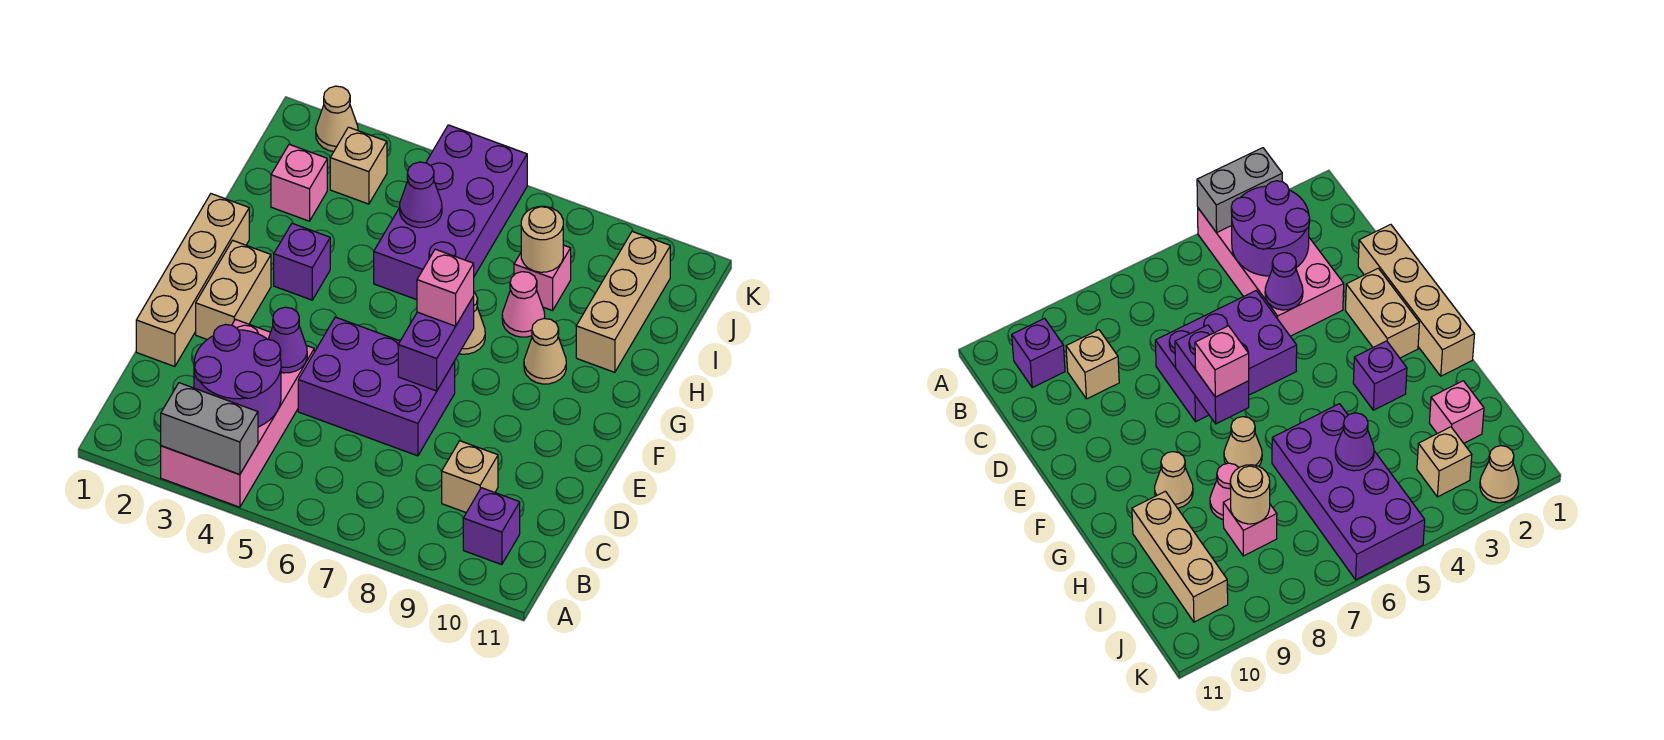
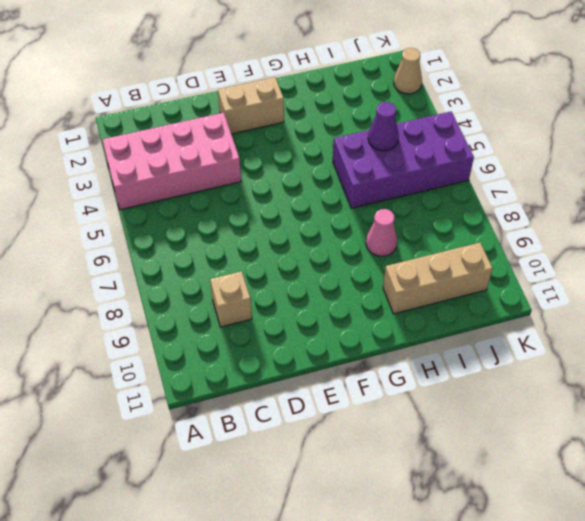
none -> purple brick B10 level 1
none -> tan brick D1:G1 level 1
none -> purple brick D5:E7 level 1

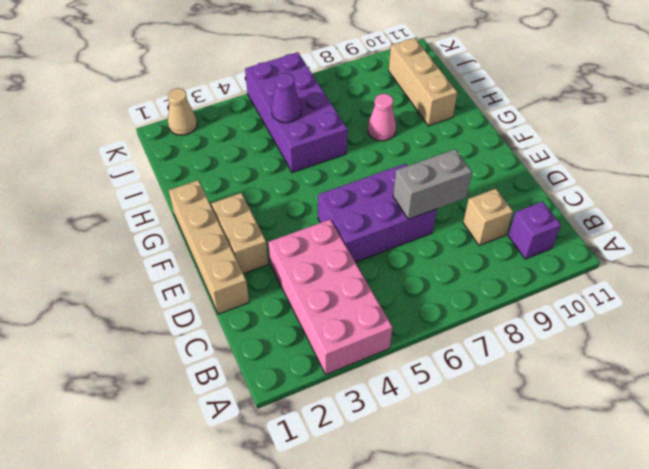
grey brick D7:D8 level 2 -> grey brick A3:A4 level 2
none -> purple brick G3 level 1
none -> tan cone G7 level 1
none -> tan cone G9 level 1

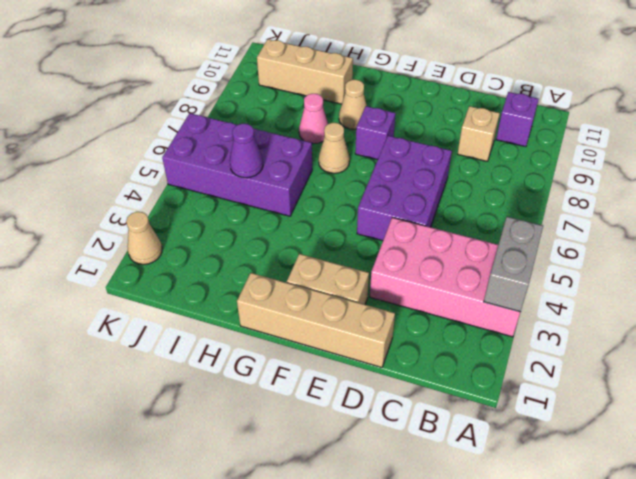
purple brick F8 level 1 -> purple brick G3 level 1
none -> pink brick I2 level 1
none -> pink brick I8 level 1
none -> tan brick J3 level 1

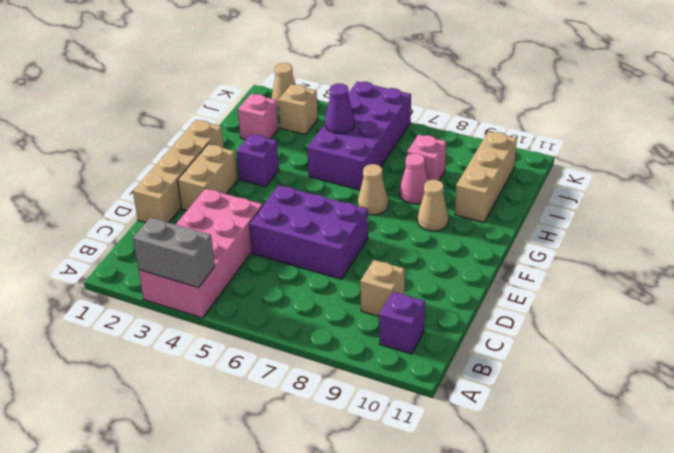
none -> purple round brick B3:C4 level 2
none -> purple cone D4 level 2
none -> purple brick E7:F7 level 2

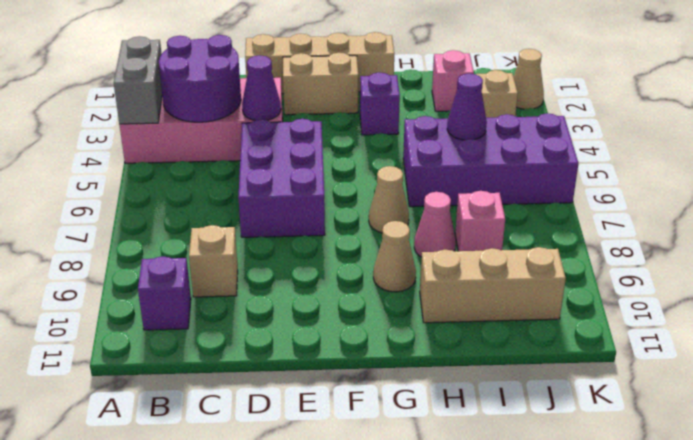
none -> purple brick E7:F7 level 2
none -> tan round brick I8 level 2
none -> pink brick F7 level 3

